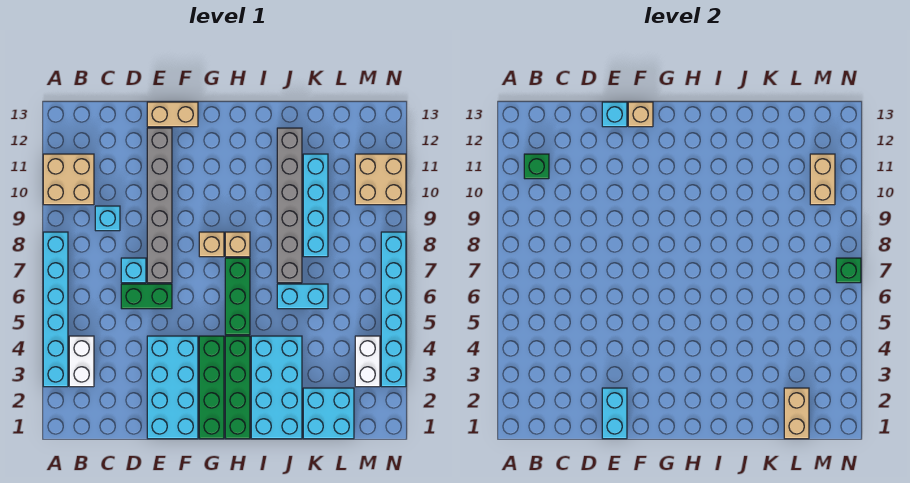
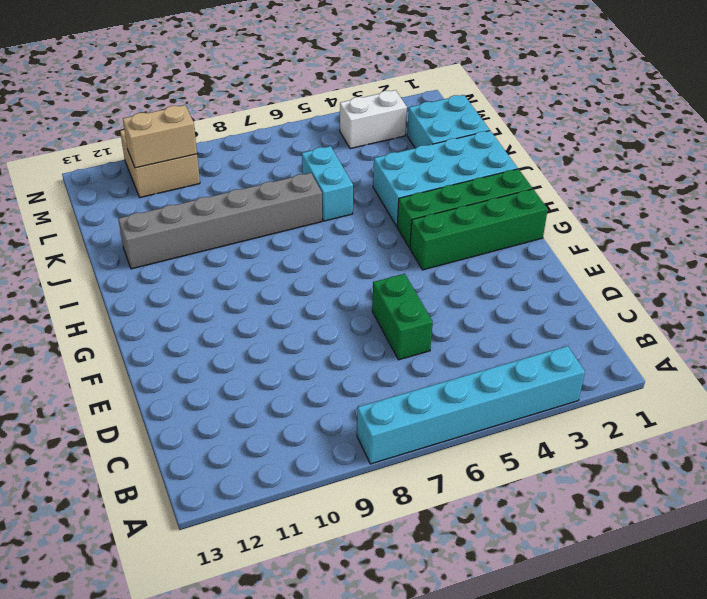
none -> tan brick A10:B11 level 1
none -> white brick B3:B4 level 1
none -> cyan brick C9 level 1

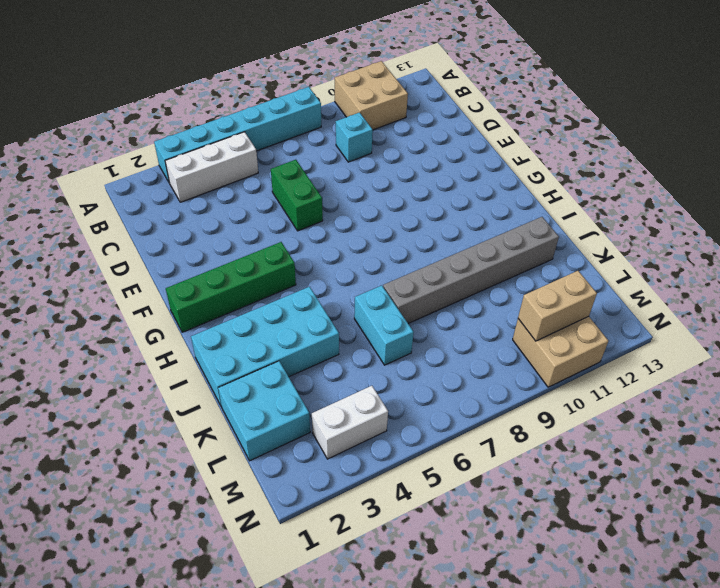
white brick B3:B5 level 1 -> white brick B3:B4 level 1
none -> cyan brick D7 level 1
none -> cyan brick E1:F4 level 1
none -> grey brick E7:E12 level 1

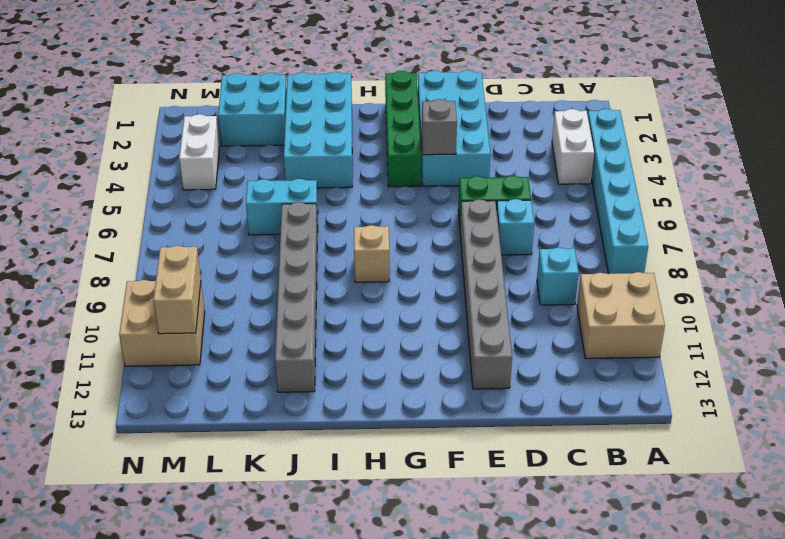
grey brick F4 level 2 -> none
none -> tan brick E13:F13 level 1
none -> tan brick G8 level 1
none -> green brick H1:H4 level 1

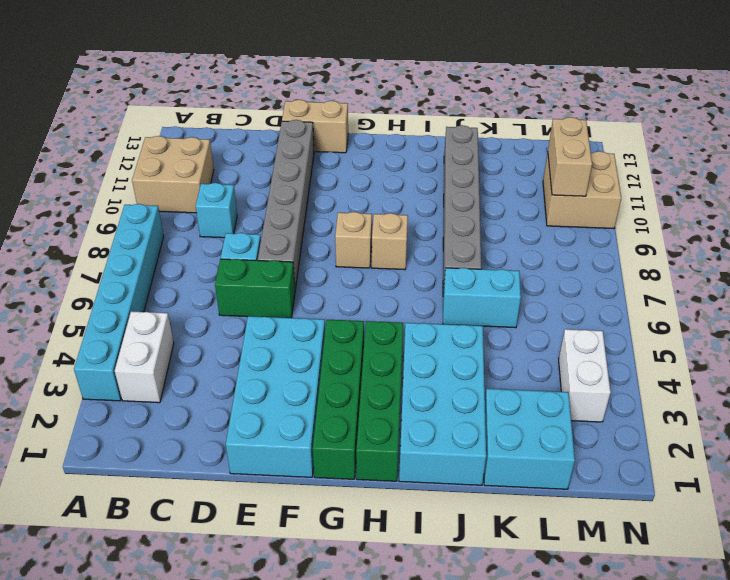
none -> green brick H5:H7 level 1
none -> cyan brick K8:K11 level 1
none -> cyan brick N3:N8 level 1

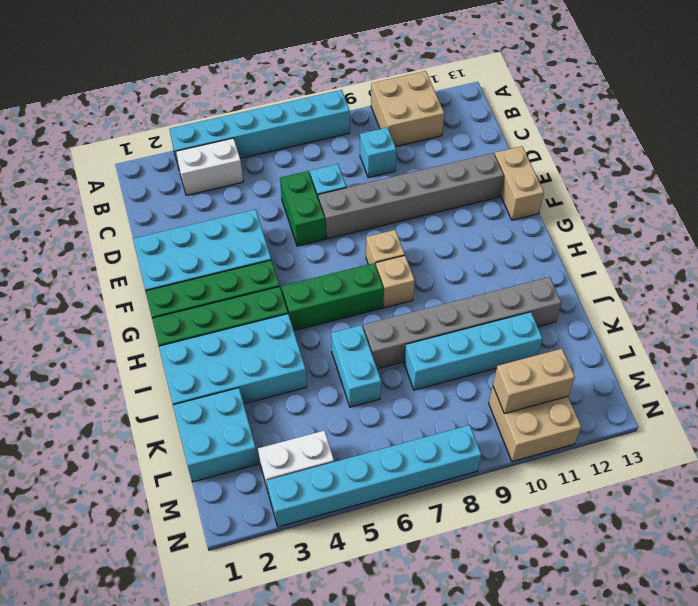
none -> green brick B11 level 2
none -> cyan brick E1:E2 level 2
none -> cyan brick E13 level 2

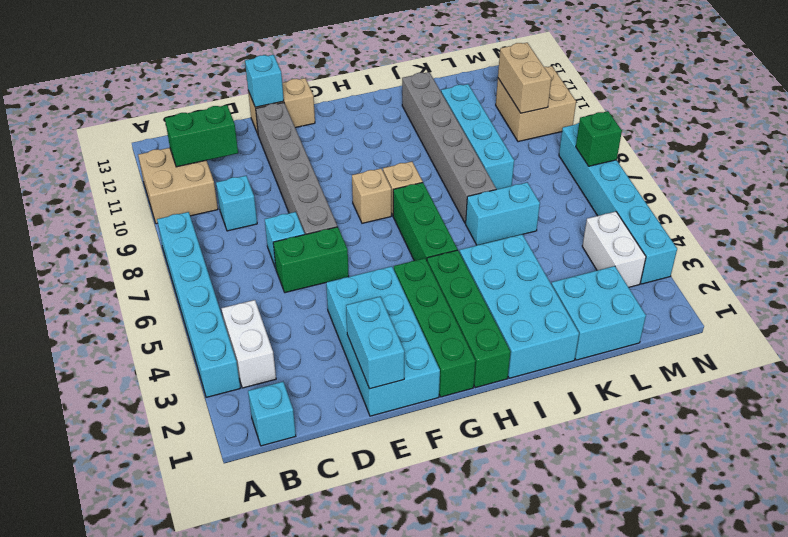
cyan brick B1 level 1 -> none
green brick B11:C11 level 2 -> green brick B11 level 2
none -> tan brick F13 level 2
none -> tan brick L1:L2 level 2

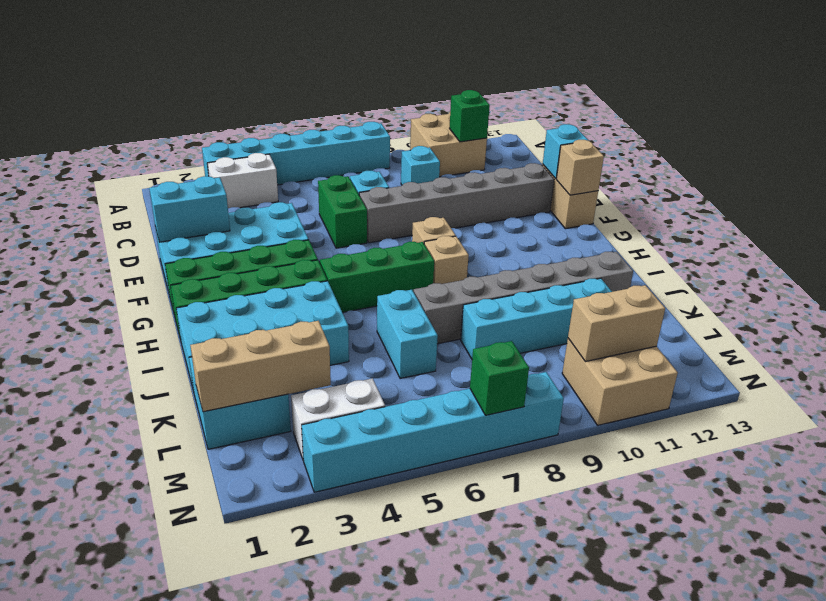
tan brick L1:L3 level 2 -> tan brick L1:L2 level 2

